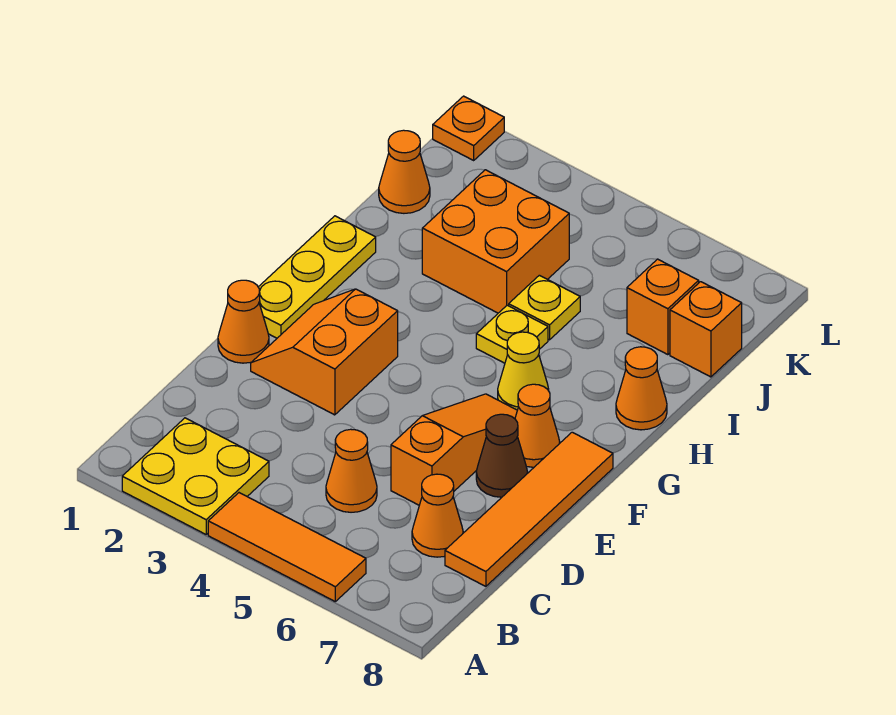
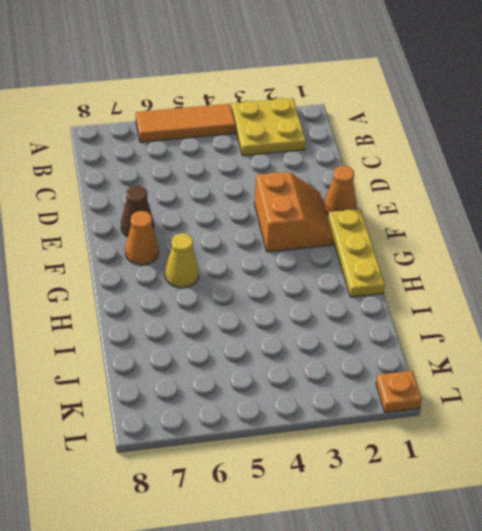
none -> orange cone C5 level 1
none -> orange cone C7 level 1
none -> orange tile C8:F8 level 1

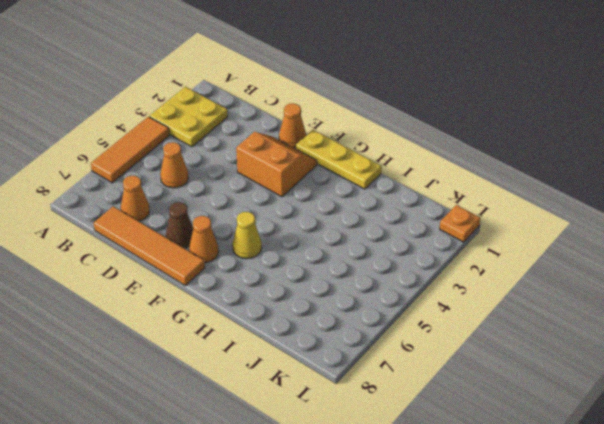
none -> orange slope D6:F6 level 1 top D
none -> yellow plate H5 level 1
none -> orange cone H8 level 1

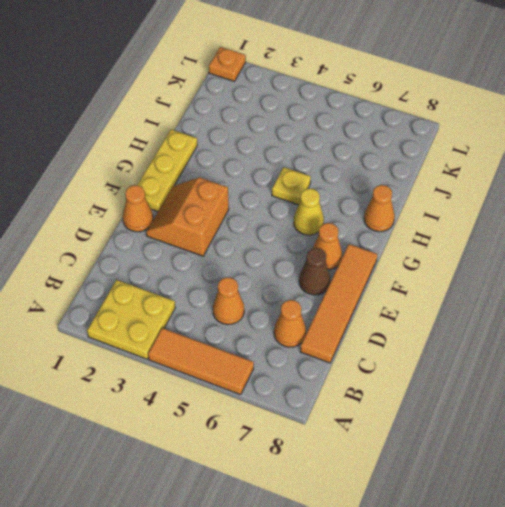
none -> orange slope D6:F6 level 1 top D
none -> orange brick I3:J4 level 1
none -> yellow plate I5 level 1

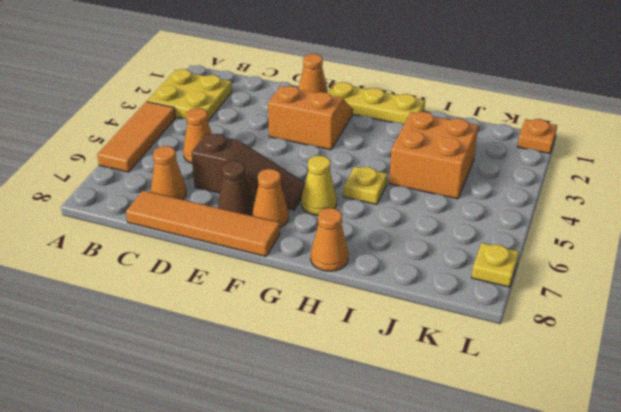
brown slope D6:F6 level 1 top D -> orange slope D6:F6 level 1 top D
yellow plate L7 level 1 -> yellow plate I5 level 1
none -> orange cone J1 level 1
none -> orange brick J7 level 1
none -> orange brick J8 level 1

